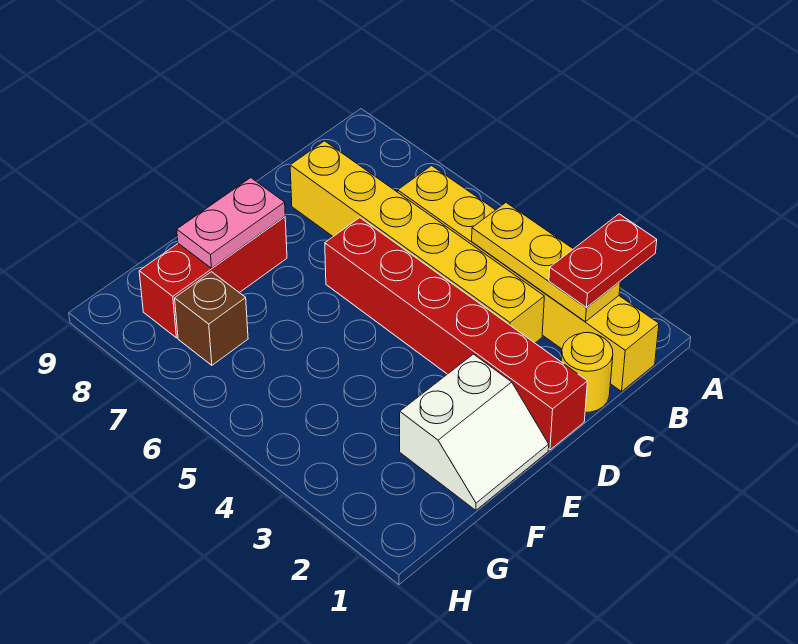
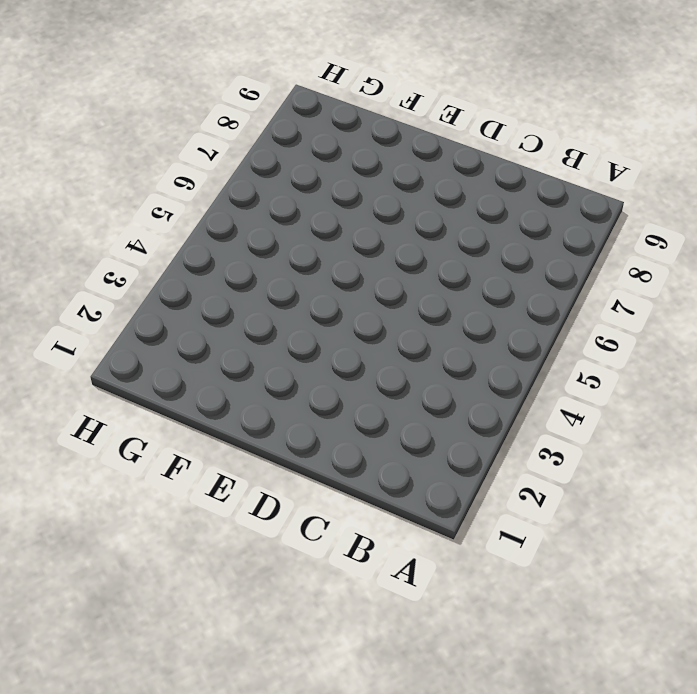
none -> yellow brick B1:B6 level 1
none -> yellow round brick C1 level 1

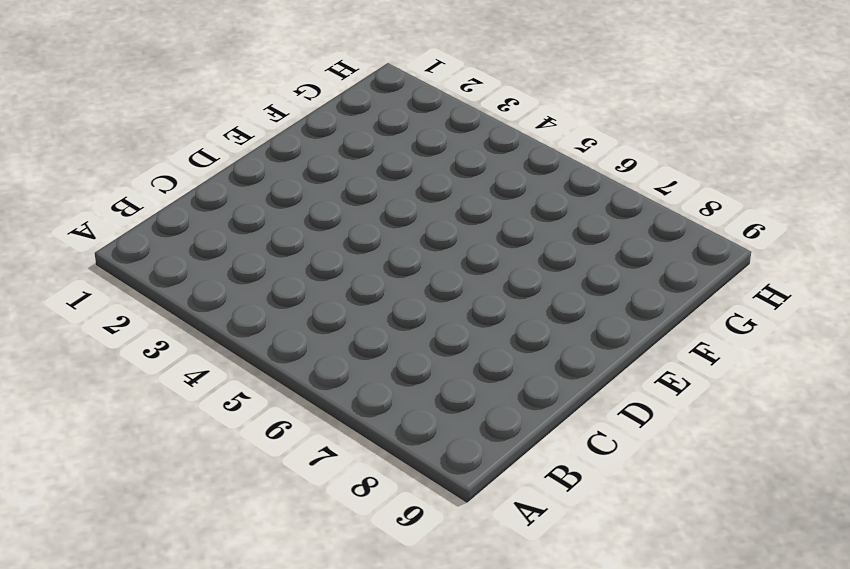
none -> yellow brick B1:B6 level 1
none -> yellow round brick C1 level 1

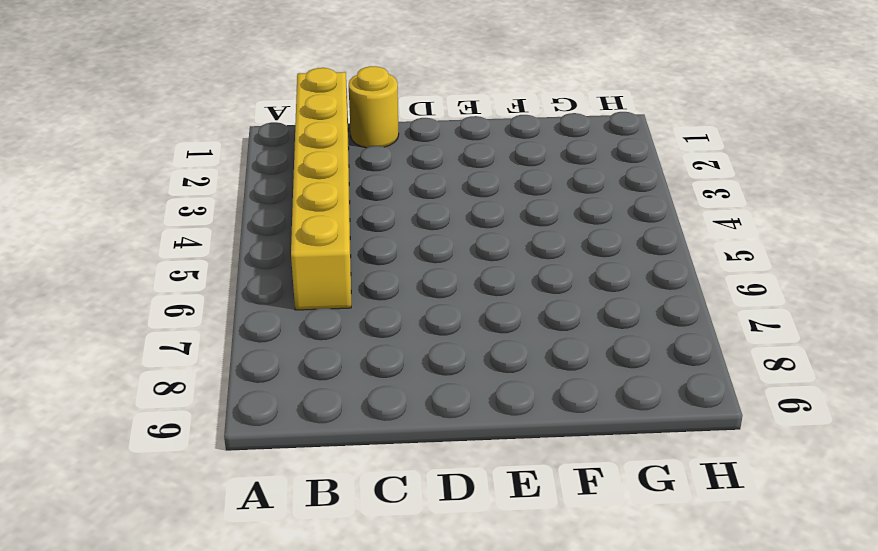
none -> yellow brick C3:C8 level 1
none -> red brick D1:D6 level 1

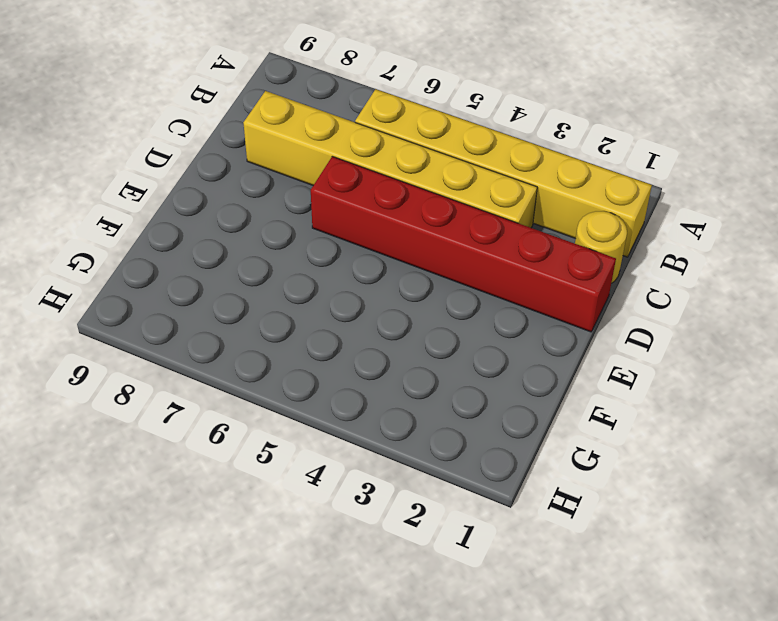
none -> white slope E1:F2 level 1 top 2
none -> red brick E8:G8 level 1

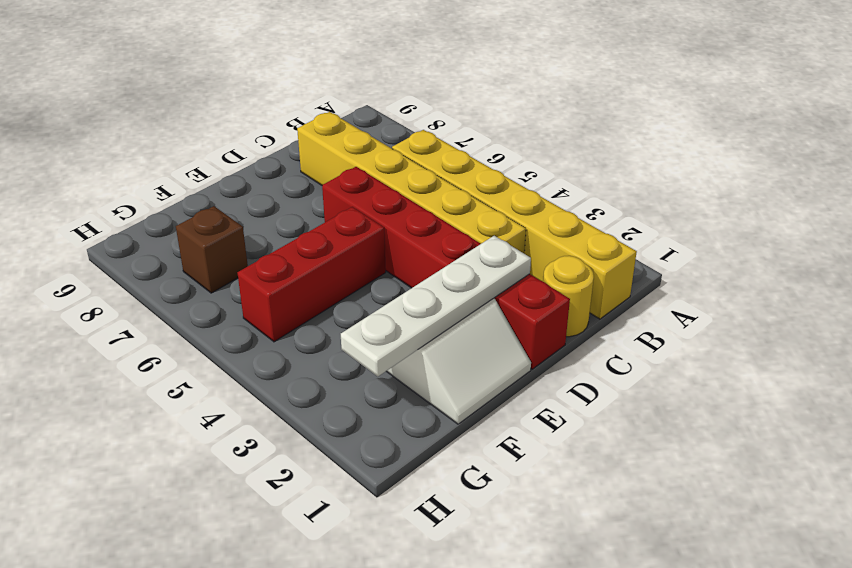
white plate D2:G2 level 2 -> none
red brick E5:G5 level 1 -> red brick E8:G8 level 1
none -> yellow plate B2:B4 level 2
none -> pink plate E8:F8 level 2

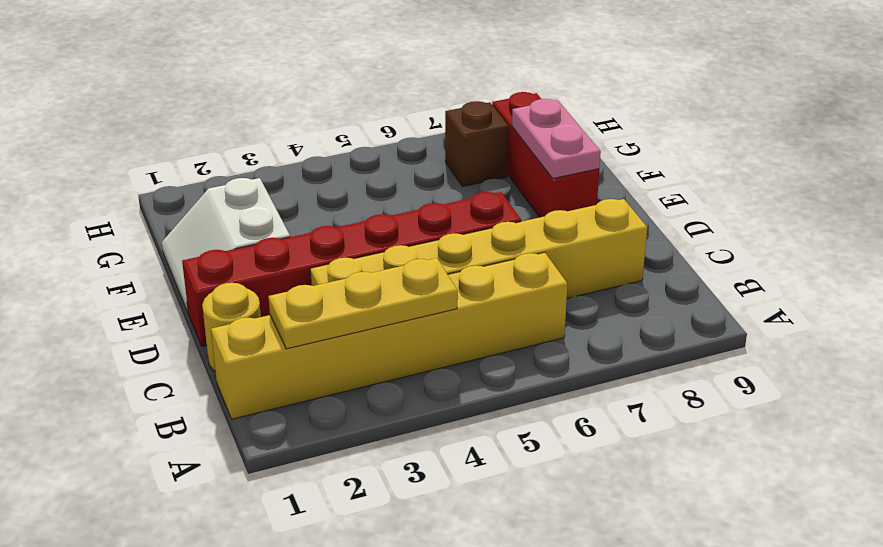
none -> red plate A2:B2 level 3

